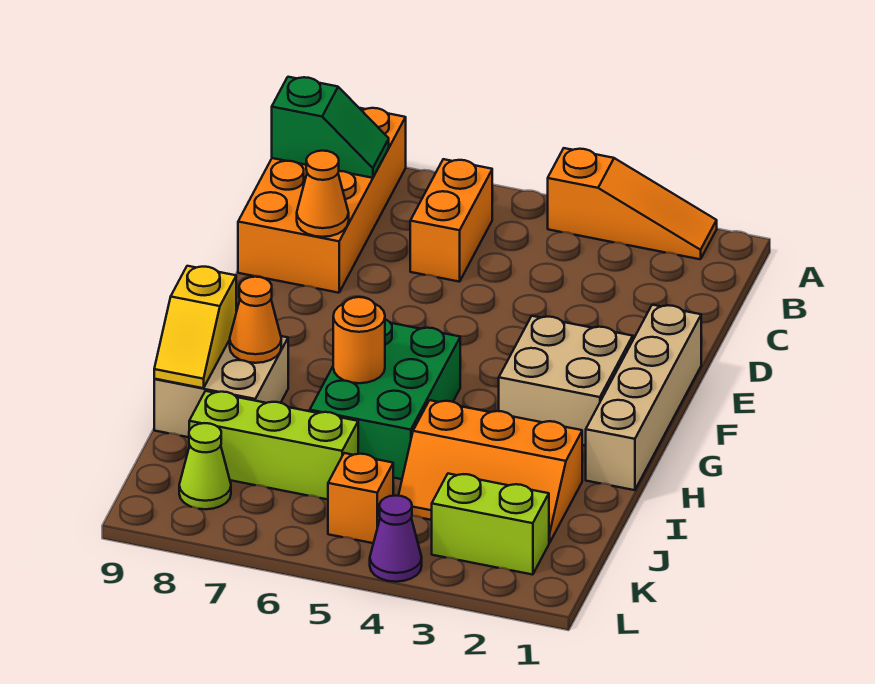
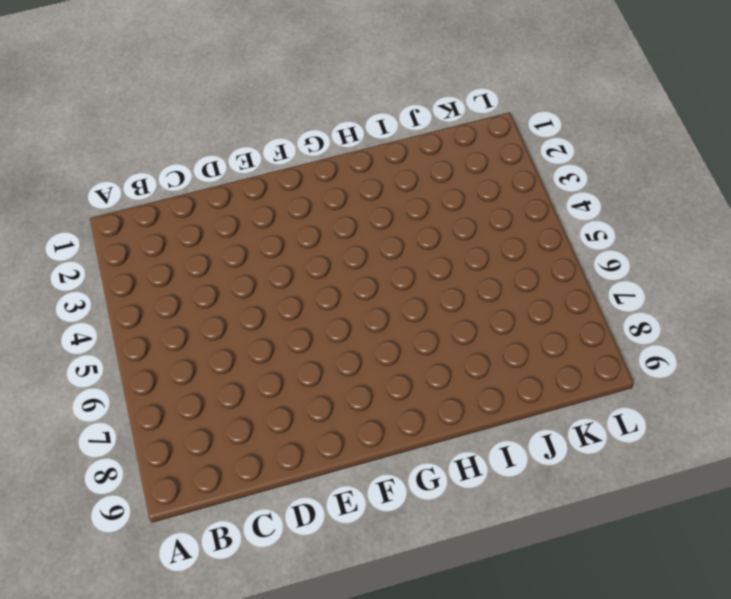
none -> orange slope A2:A4 level 1 top 4
none -> orange brick A8:D9 level 1
none -> orange brick B6:C6 level 1

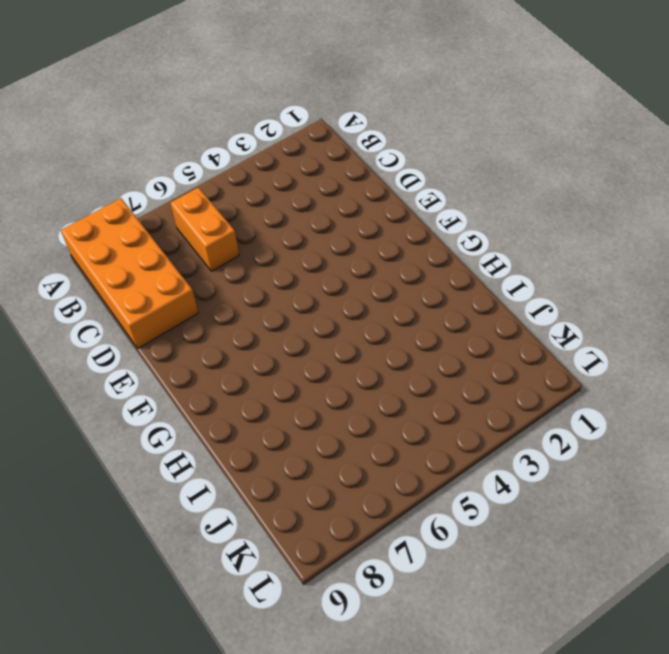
none -> orange slope A2:A4 level 1 top 4
none -> tan brick E1:H1 level 1
none -> tan brick F2:G3 level 1

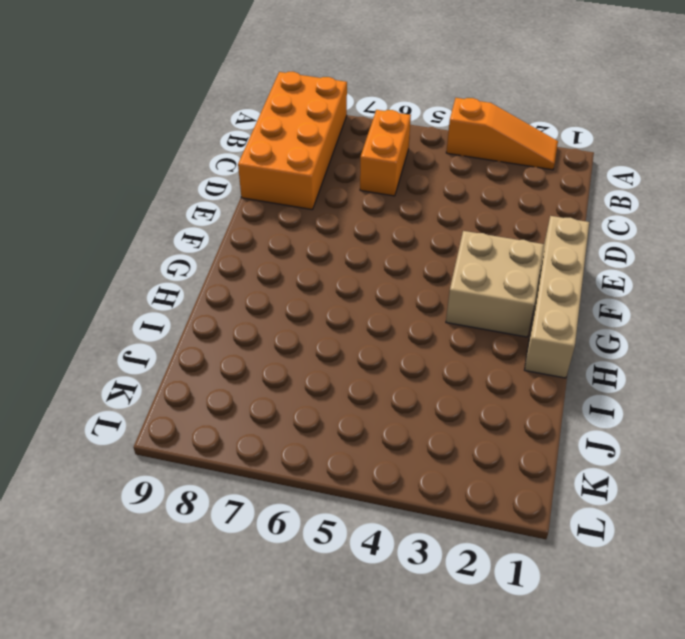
none -> green brick G5:I6 level 1
none -> tan brick H8:I9 level 1
none -> orange slope I2:J4 level 1 top I

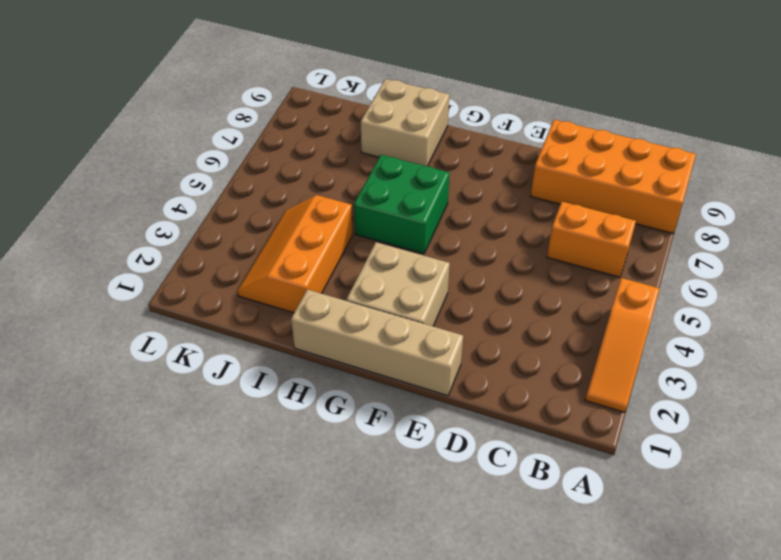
green brick G5:H6 level 1 -> green brick G5:I6 level 1
none -> lime brick J6:J8 level 1
none -> lime brick K2:K3 level 1
none -> orange brick K5 level 1

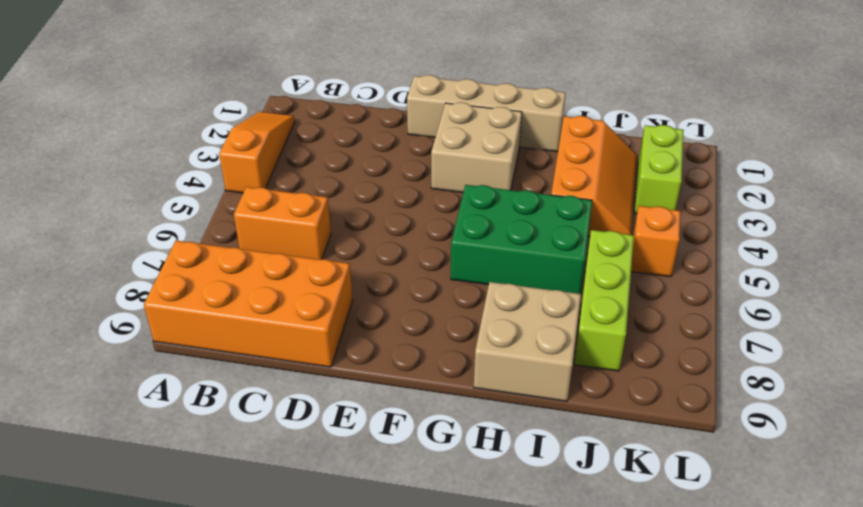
none -> lime cone K8 level 1
none -> purple cone L4 level 1
none -> green slope B8:B9 level 2 top 9

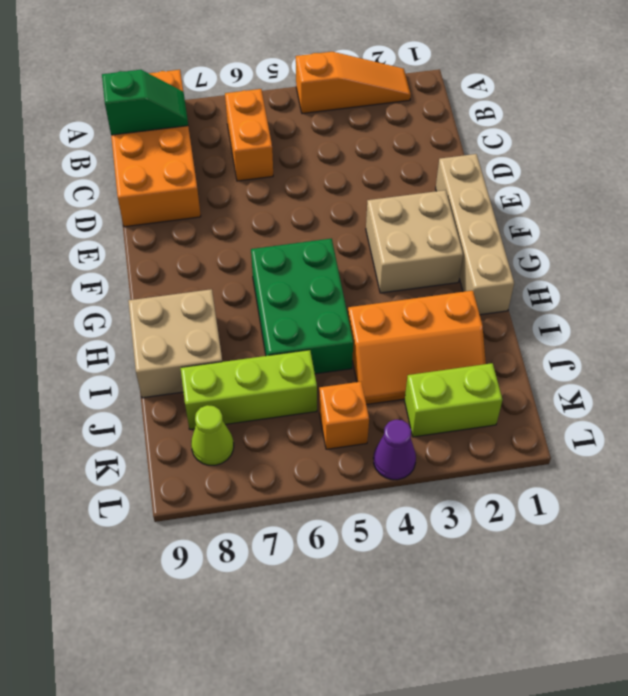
none -> orange cone D8 level 2
none -> orange round brick H6 level 2
none -> orange cone H8 level 2

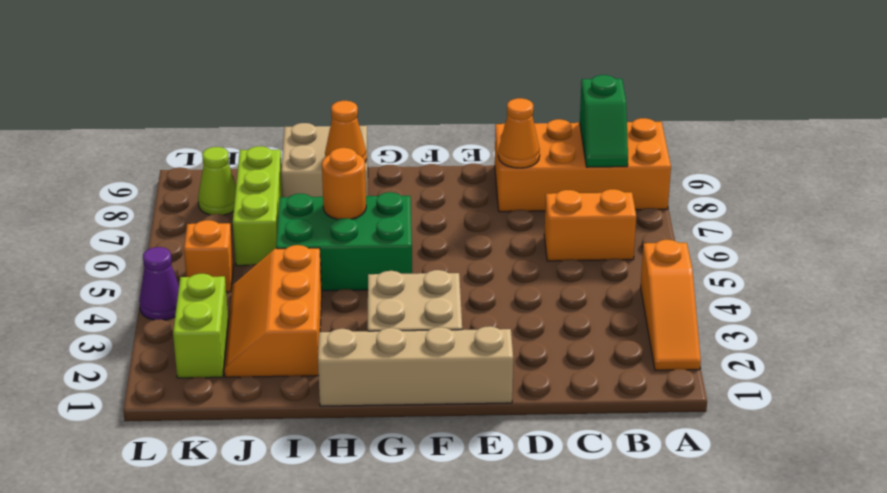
none -> yellow slope H9:I9 level 2 top H

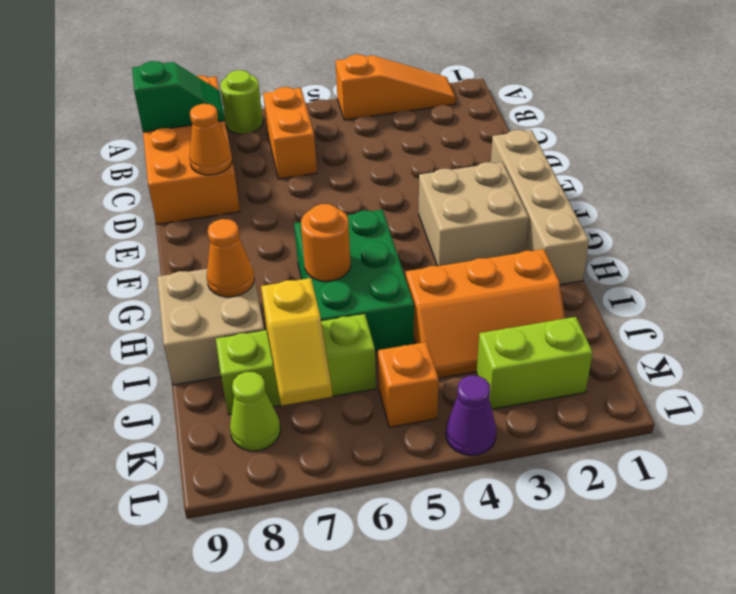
lime round brick A7 level 1 -> none
yellow slope J7:K7 level 2 top J -> yellow slope H9:I9 level 2 top H

